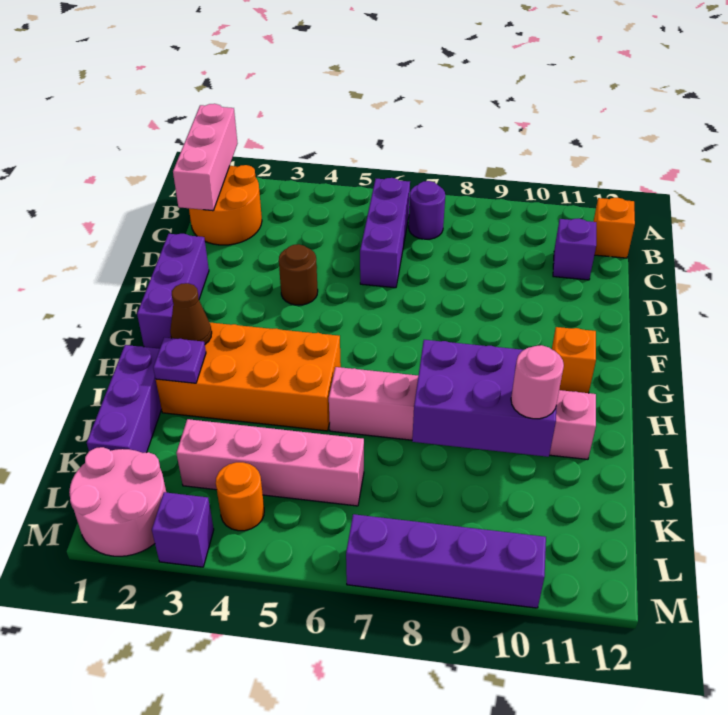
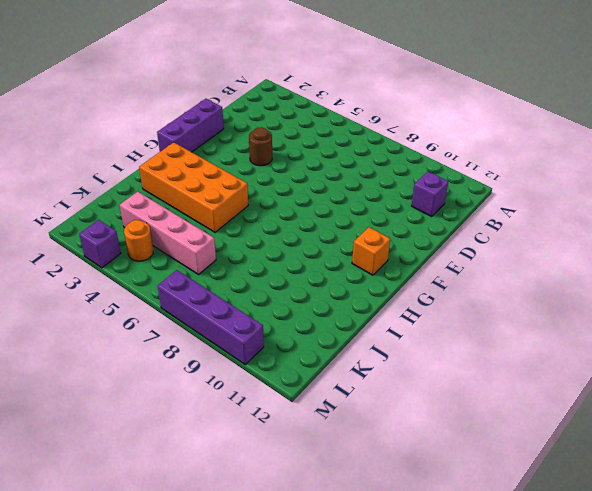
none -> orange round brick B1:C2 level 1
none -> purple brick B6:D6 level 1
none -> purple round brick B7 level 1

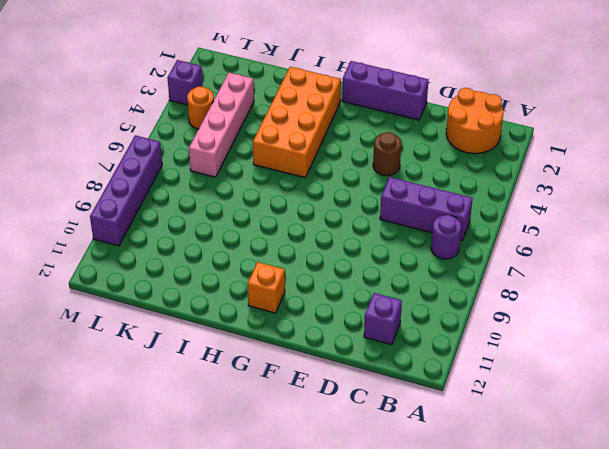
none -> orange brick B12 level 1
none -> purple brick I1:K1 level 1
none -> pink brick I6:I11 level 1

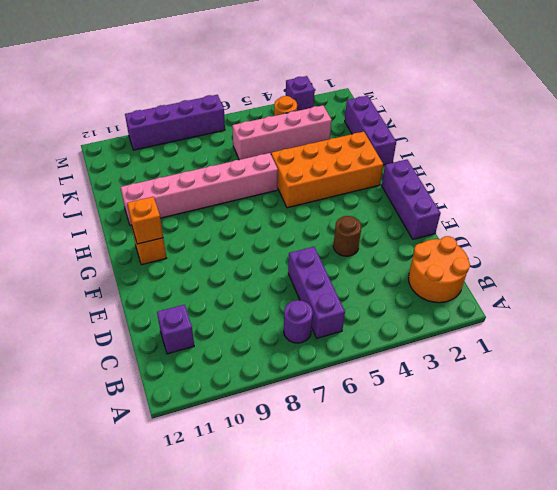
orange brick G11 level 2 -> orange brick B12 level 1
none -> pink round brick L1:M2 level 1
none -> pink brick A1:C1 level 2
none -> brown cone H2 level 2

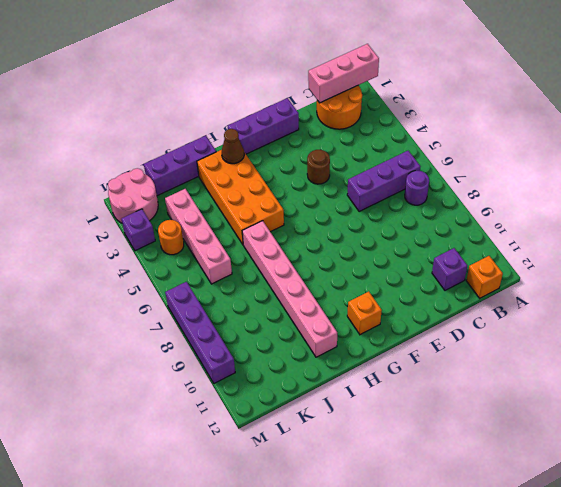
none -> purple plate I2 level 2
none -> purple brick I8:J10 level 2
none -> pink round brick J10 level 3

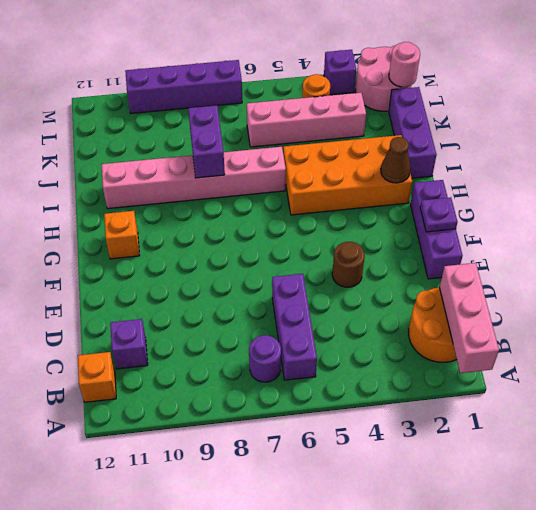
purple plate F1 level 2 -> purple plate I2 level 2
purple brick I8:J8 level 2 -> purple brick I8:J10 level 2
pink round brick L1 level 2 -> pink round brick J10 level 3

